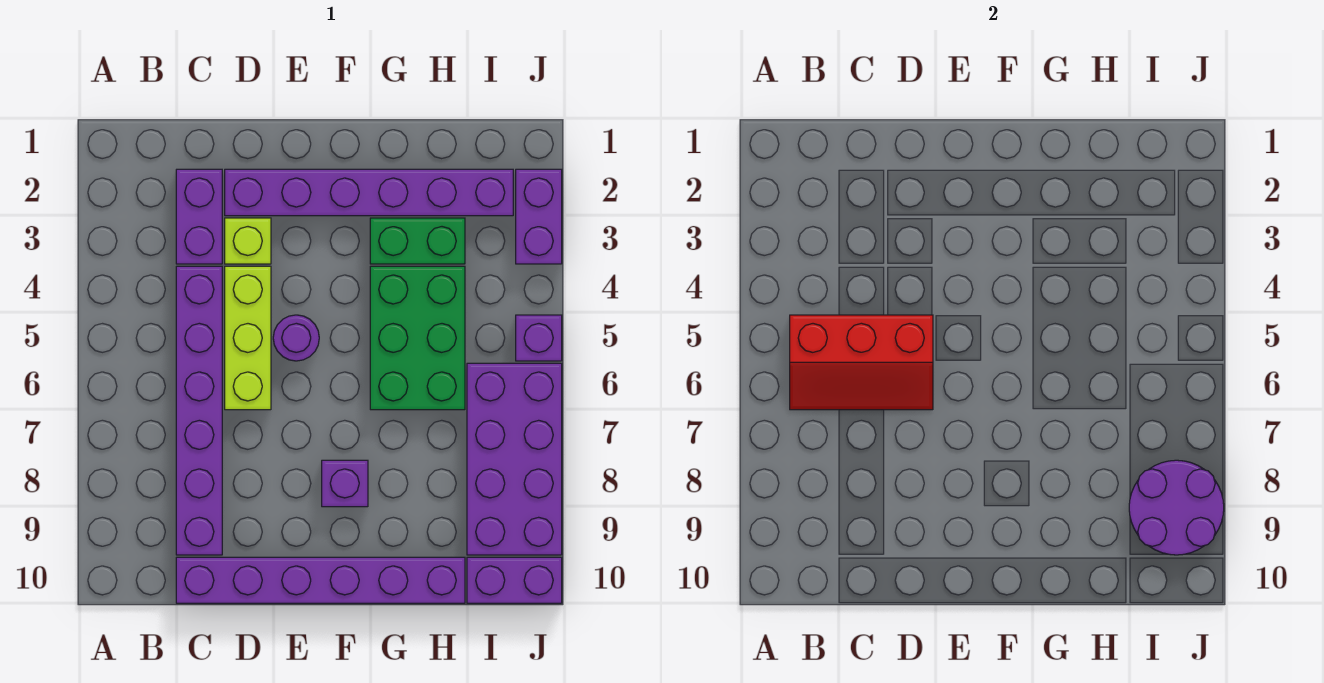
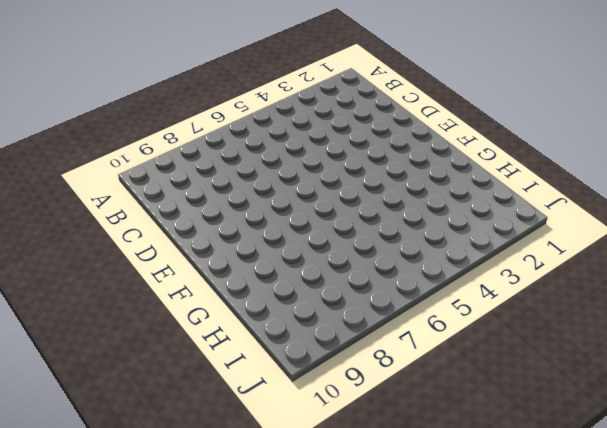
none -> purple brick C2:C3 level 1
none -> purple brick C4:C9 level 1
none -> purple brick C10:H10 level 1

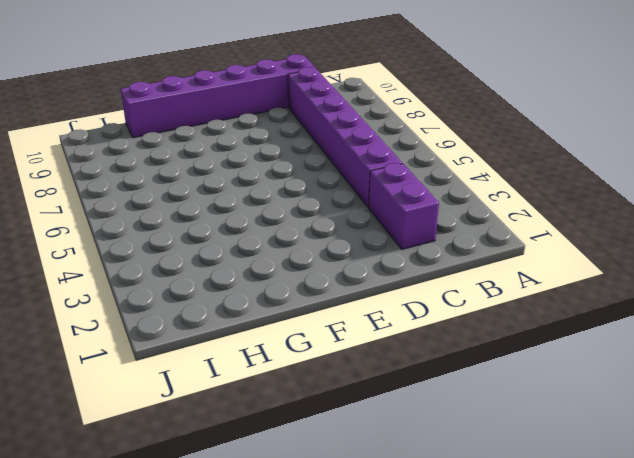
none -> purple brick D2:I2 level 1
none -> lime brick D3 level 1
none -> lime brick D4:D6 level 1

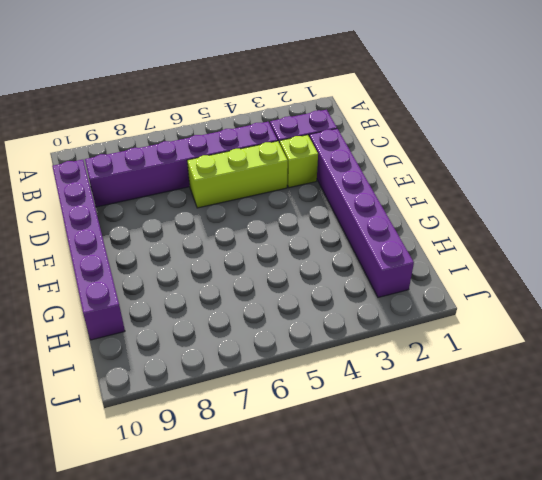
none -> purple round brick E5 level 1
none -> purple brick F8 level 1
none -> green brick G3:H3 level 1

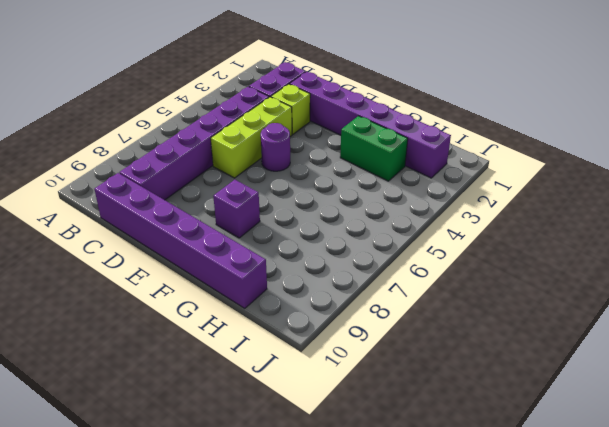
none -> green brick G4:H6 level 1
none -> purple brick I6:J9 level 1
none -> purple brick I10:J10 level 1

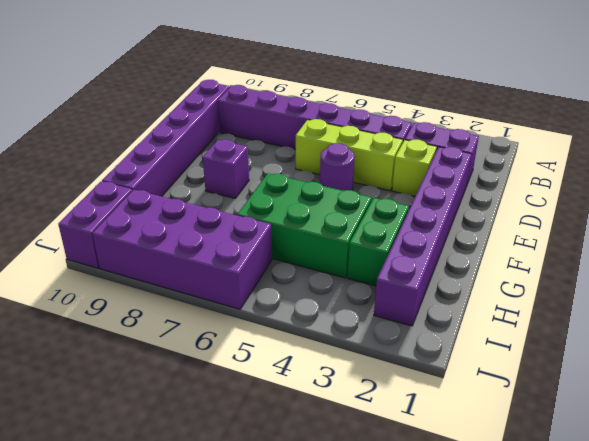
none -> purple brick J2:J3 level 1
none -> purple brick J5 level 1
none -> red slope B5:D6 level 2 top 5

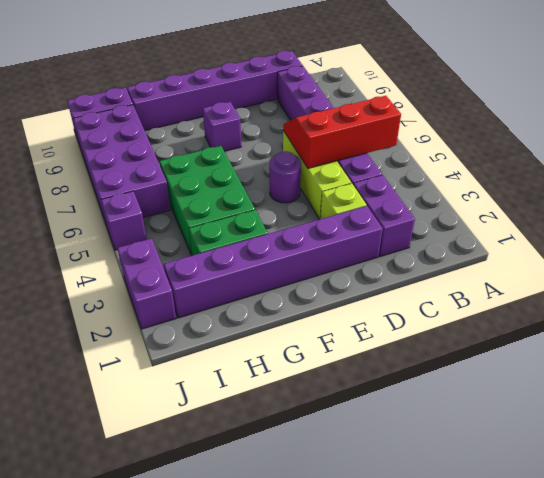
none -> purple round brick I8:J9 level 2

